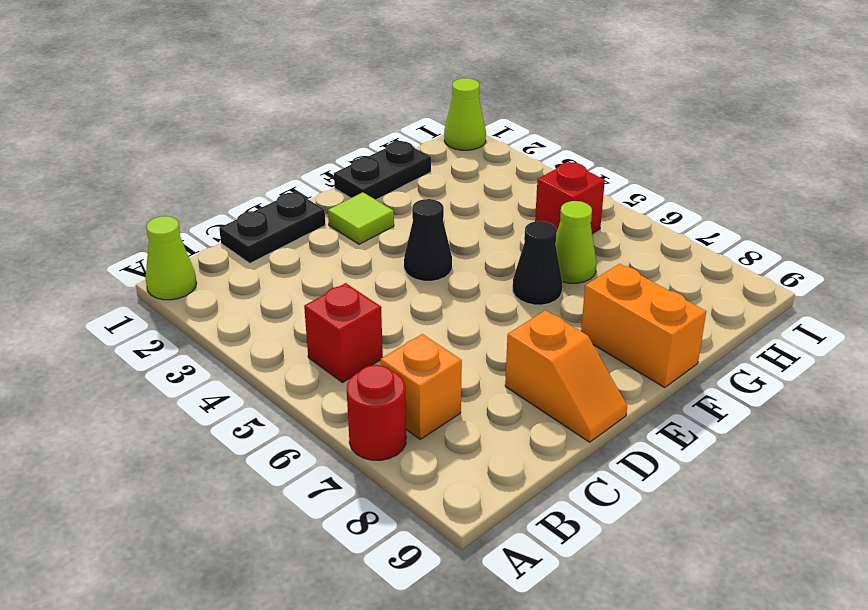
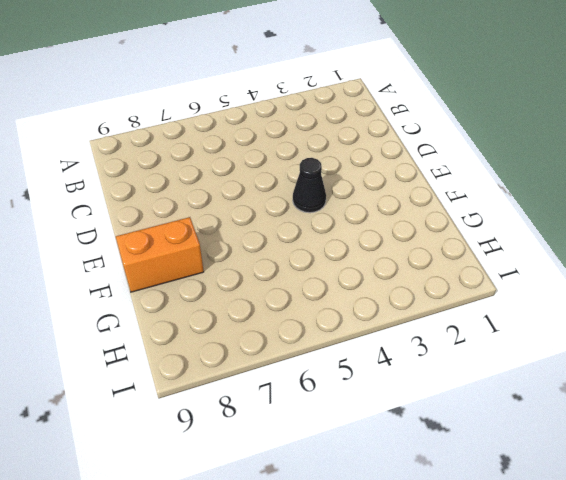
none -> lime cone A1 level 1
none -> red round brick A7 level 1
none -> red brick B5 level 1

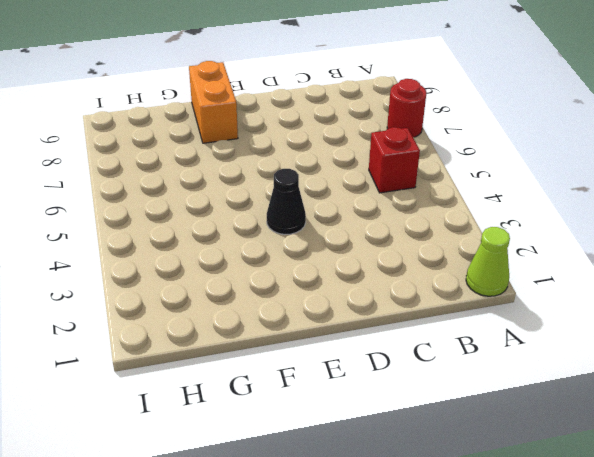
none -> orange brick B7 level 1
none -> black plate C1:D1 level 1
none -> orange slope D8:D9 level 1 top 8

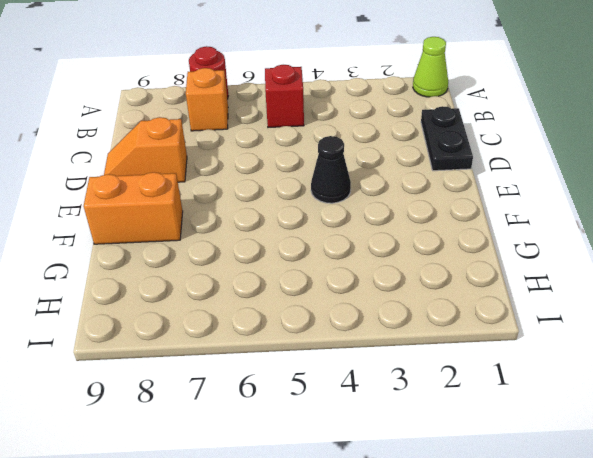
none -> lime tile E2 level 1
none -> black plate F1:G1 level 1
none -> black cone F6 level 1

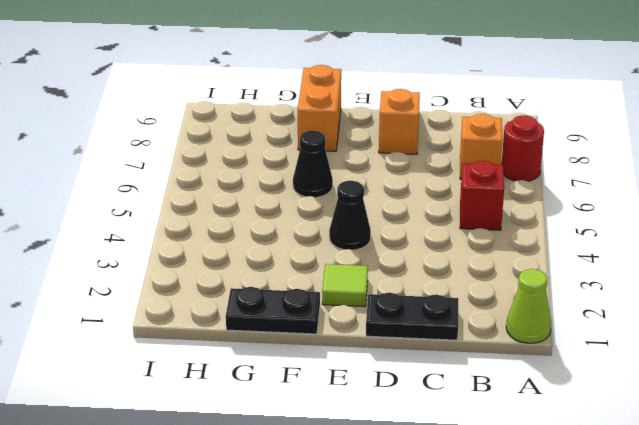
none -> lime cone G6 level 1
none -> red brick H5 level 1
none -> lime cone I1 level 1

